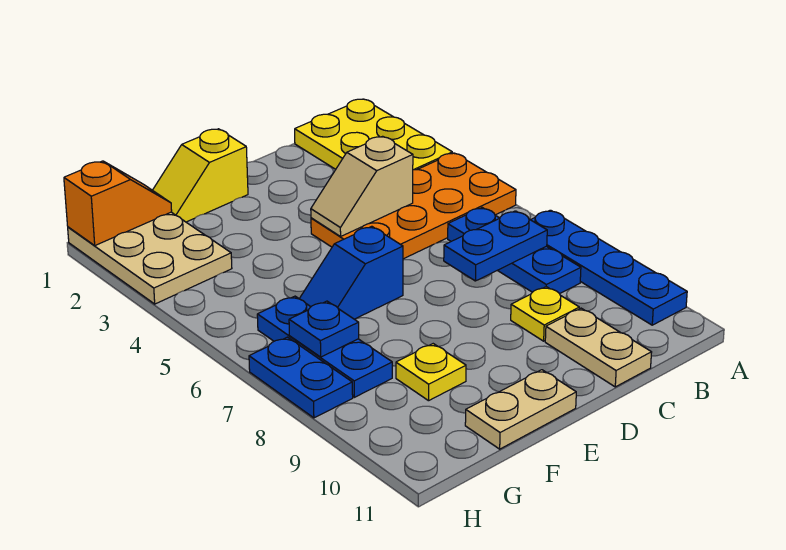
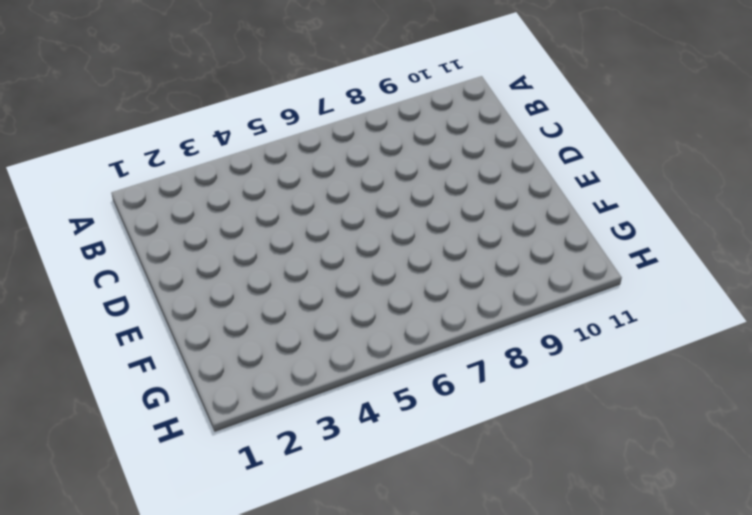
none -> yellow plate A1:B3 level 1
none -> orange plate A4:D5 level 1
none -> blue plate A7:A10 level 1

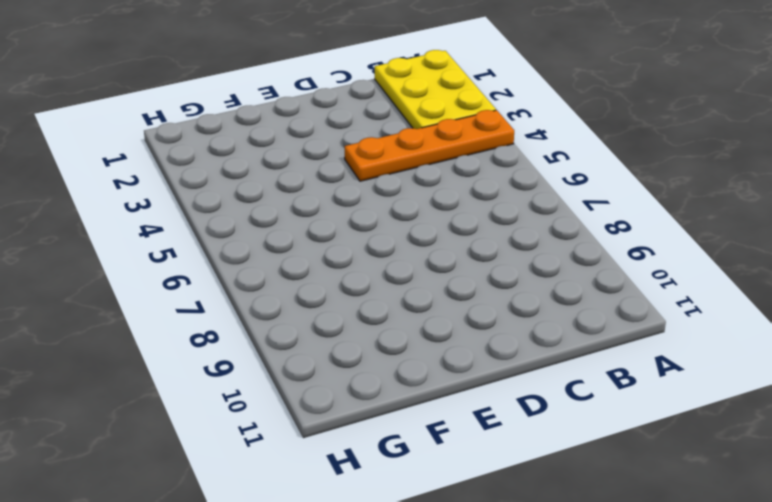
orange plate A4:D4 level 1 -> orange plate A4:D5 level 1
none -> blue plate A7:A10 level 1
none -> blue plate B6:B8 level 1
none -> yellow plate C9 level 1

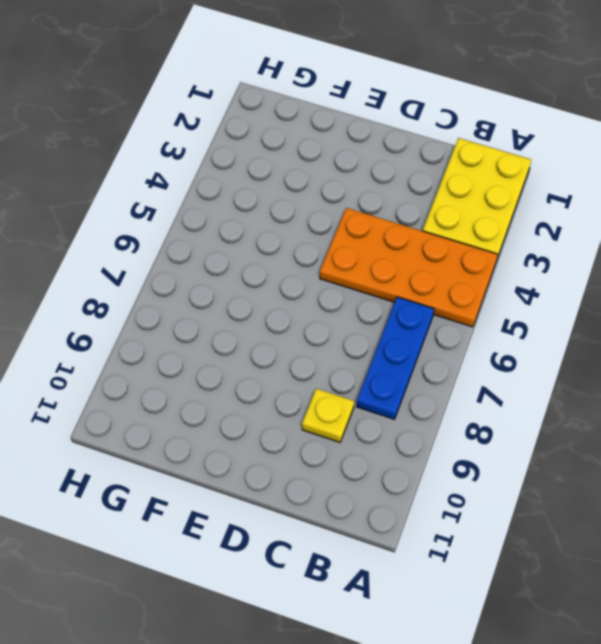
none -> blue plate A7:A10 level 1
none -> tan plate C10:C11 level 1
none -> yellow slope E1:F1 level 1 top E

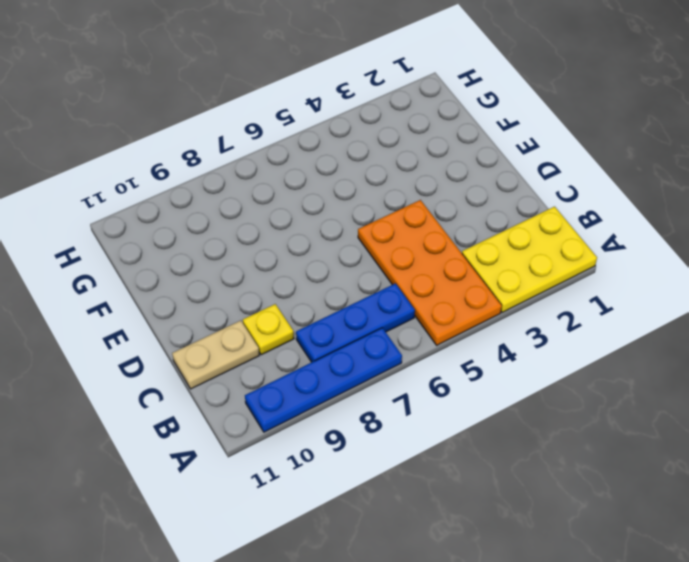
none -> yellow slope E1:F1 level 1 top E
none -> blue slope E6:F6 level 1 top E
none -> tan plate E11:F11 level 1

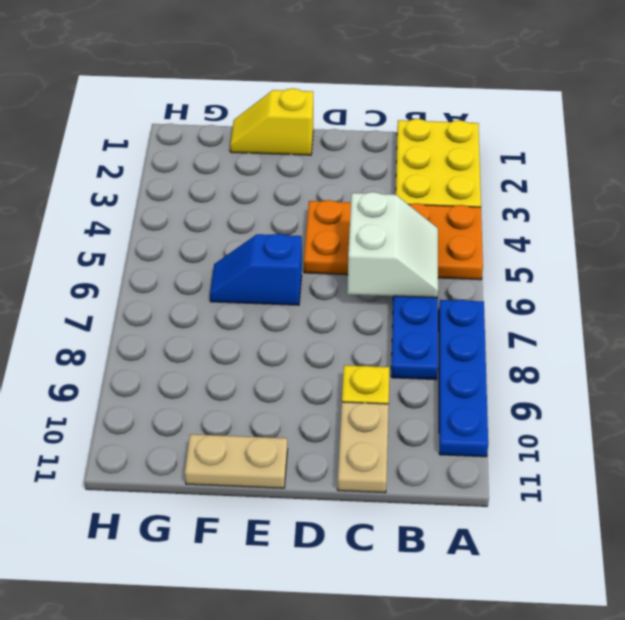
white slope B5:C6 level 2 top C -> none
none -> yellow plate F9 level 1
none -> tan plate G1:H3 level 1
none -> blue plate G6:G8 level 1

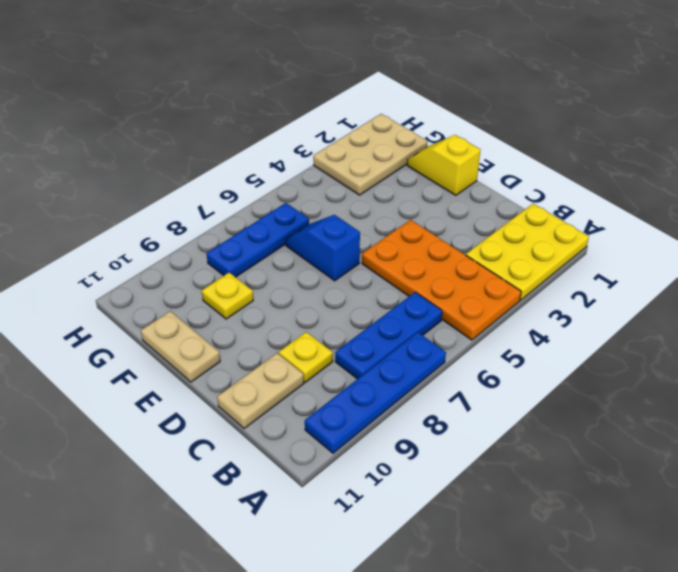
none -> blue plate H7:H8 level 1
none -> blue plate B7:C7 level 2
none -> tan slope C4:D4 level 2 top C

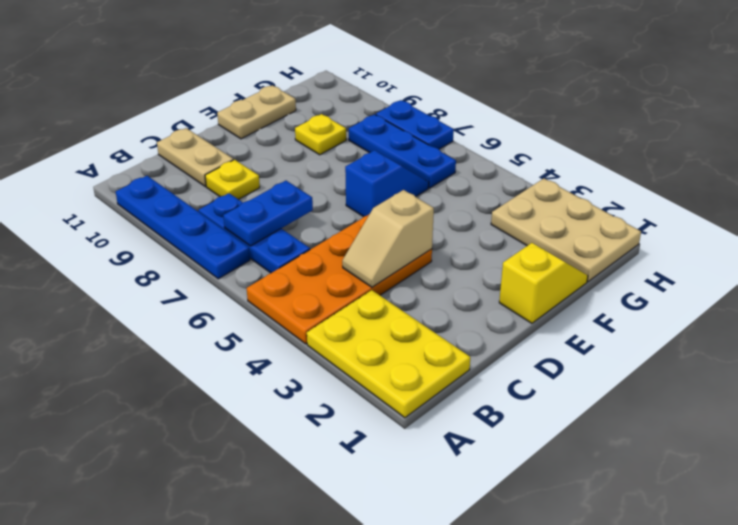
tan slope C4:D4 level 2 top D -> tan slope C4:D4 level 2 top C
none -> orange slope G1:H1 level 2 top H
none -> blue plate G7 level 2

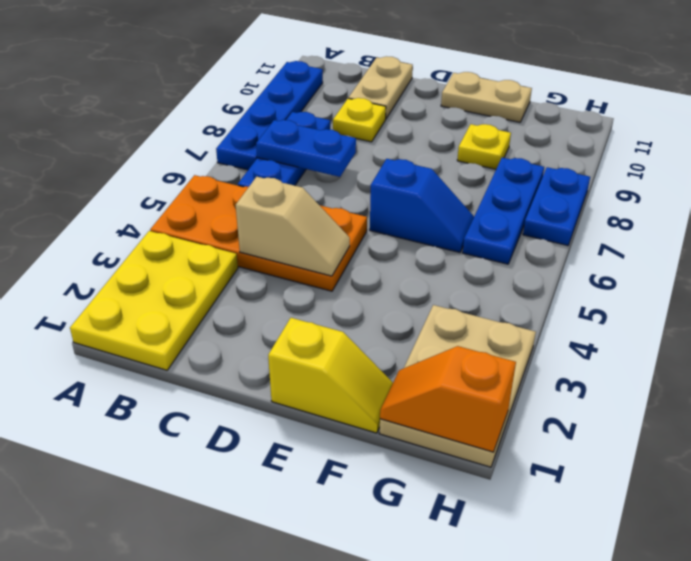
none -> blue plate G7 level 2

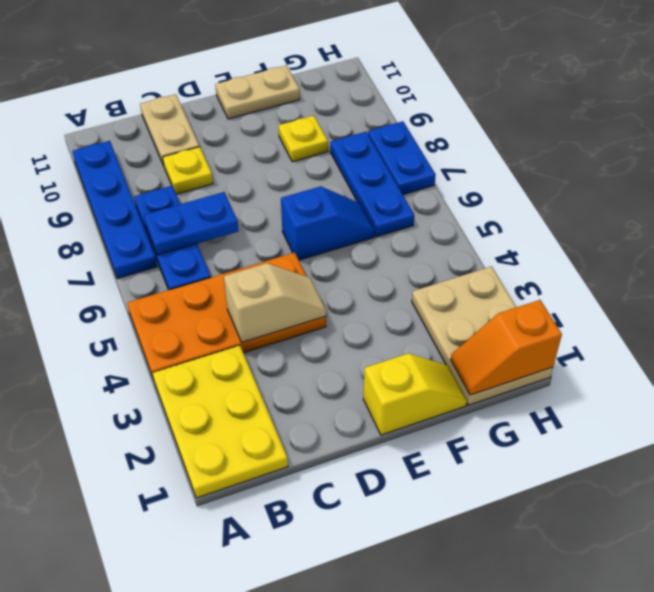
none -> blue plate G7 level 2

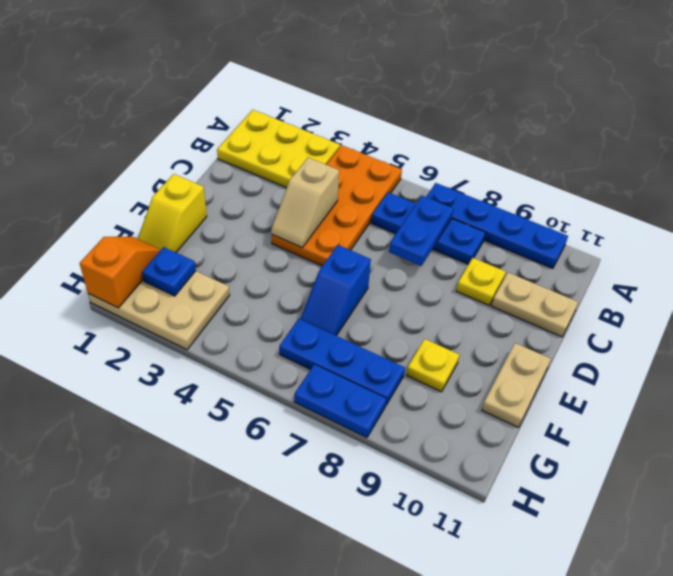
blue plate G2 level 2 -> blue plate G7 level 2

